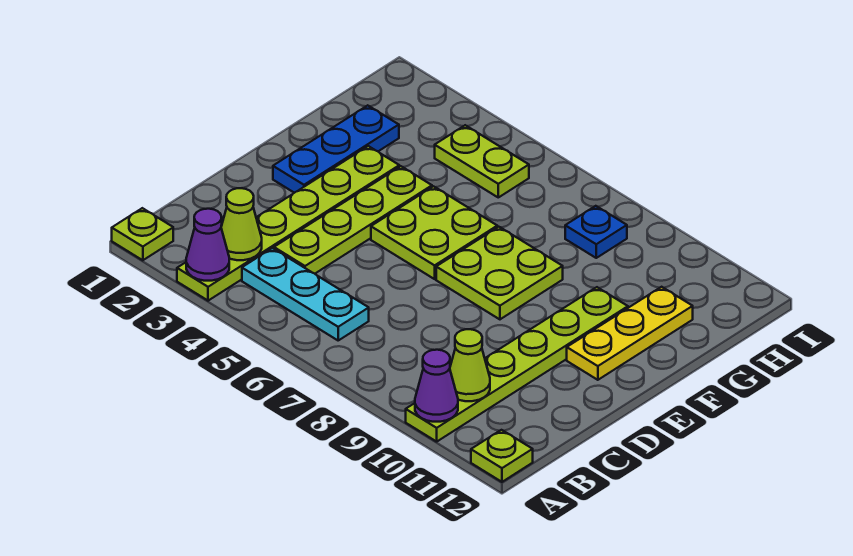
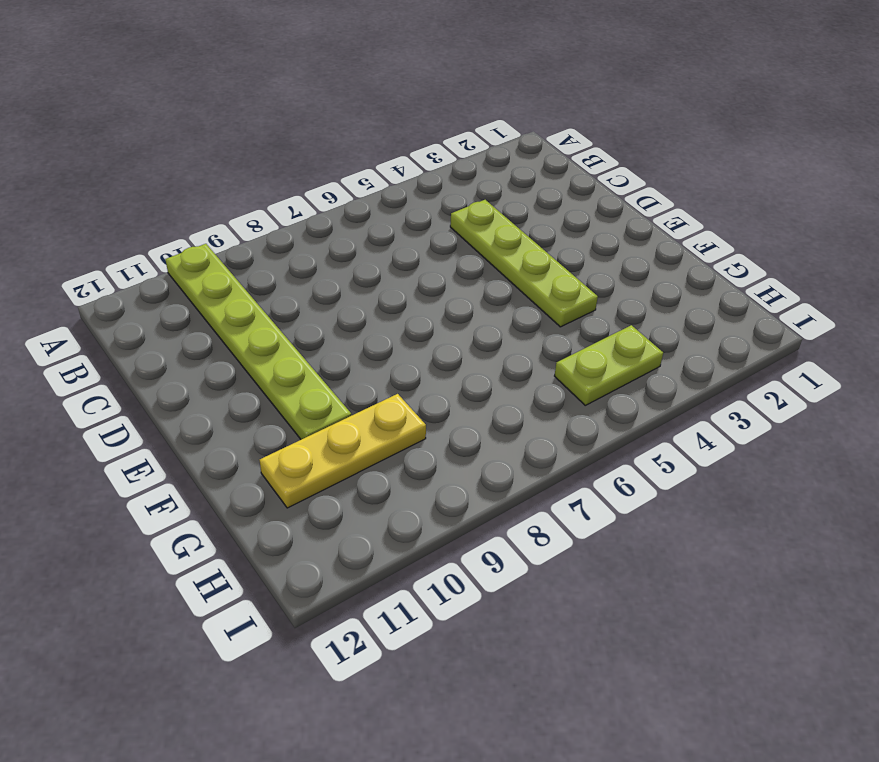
yellow plate G9:G11 level 1 -> yellow plate E11:G11 level 1
none -> lime plate A1 level 1
none -> lime plate A3:F3 level 1
none -> lime plate A12 level 1

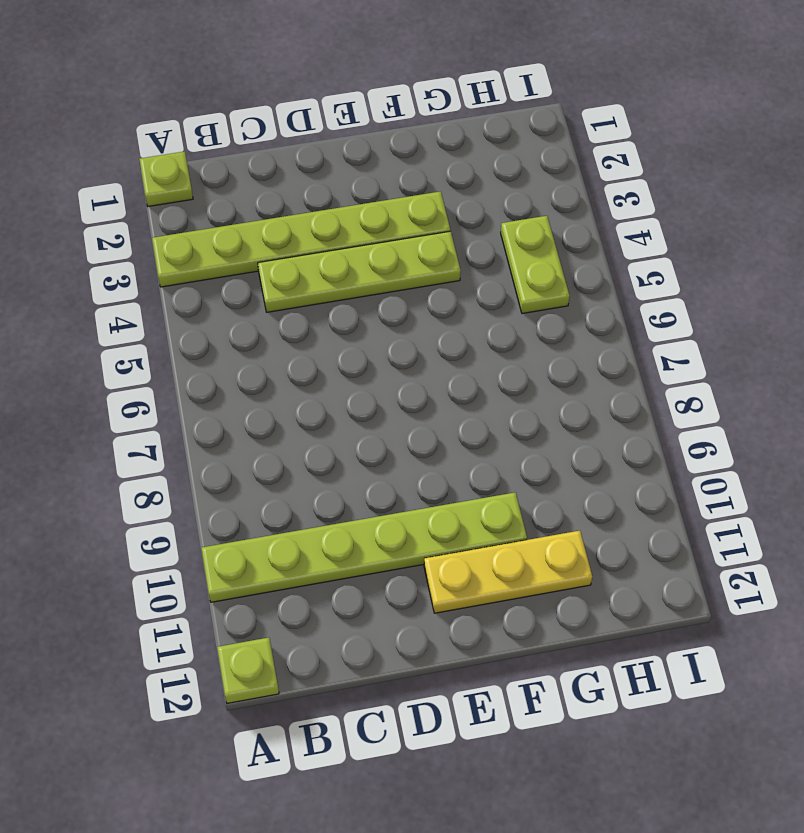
none -> cyan plate B4:B6 level 1
none -> blue plate E2:G2 level 1
none -> lime plate E5:F6 level 1

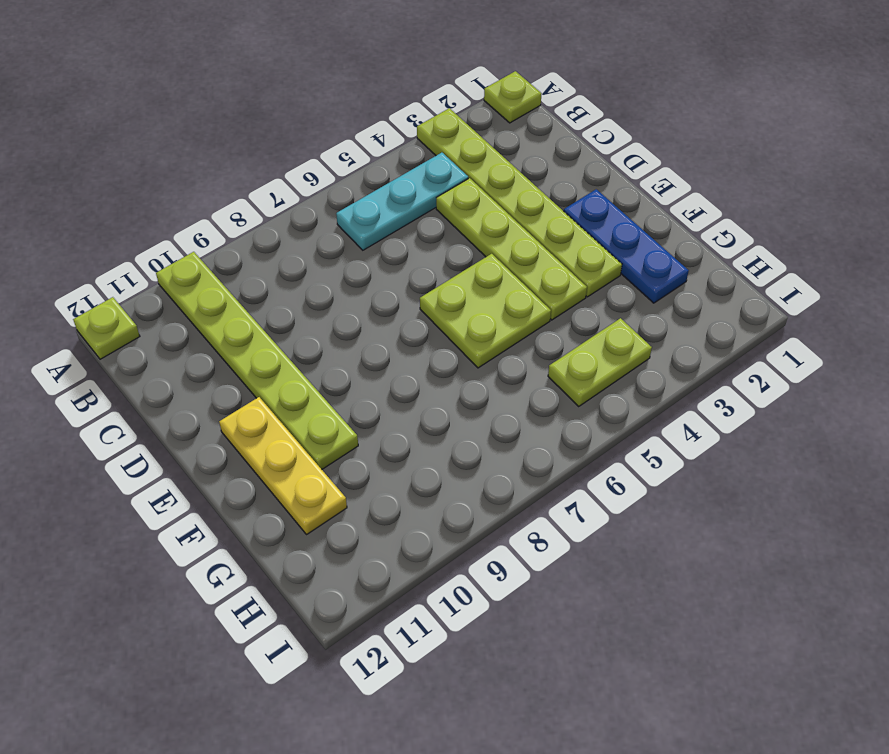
none -> lime plate E7:F8 level 1
none -> blue plate H8 level 1
none -> purple cone A3 level 2

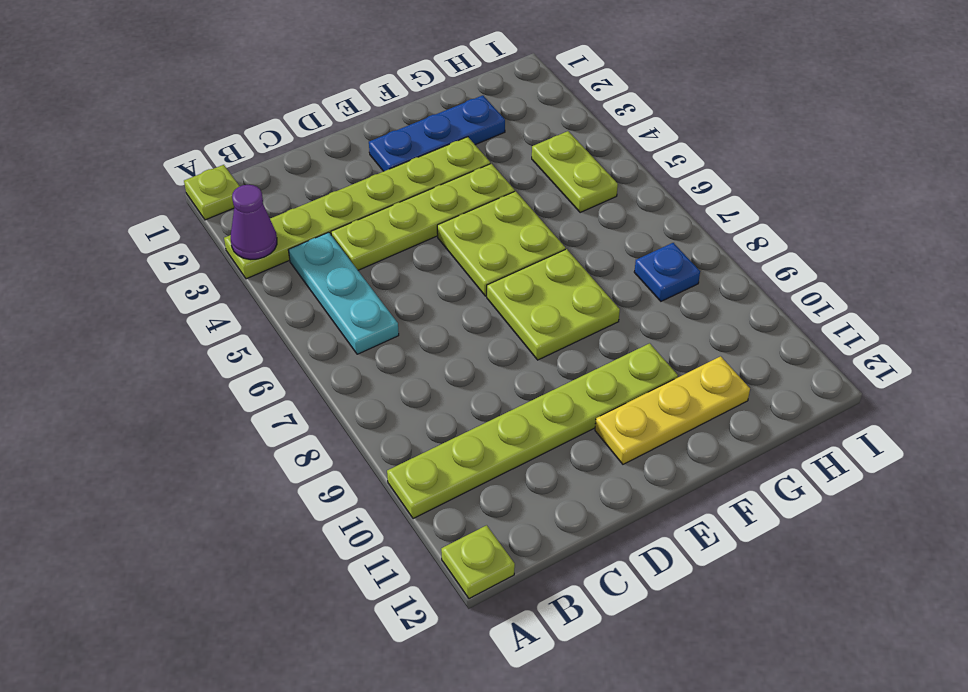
none -> purple cone A10 level 2
none -> lime cone B3 level 2
none -> lime cone B10 level 2

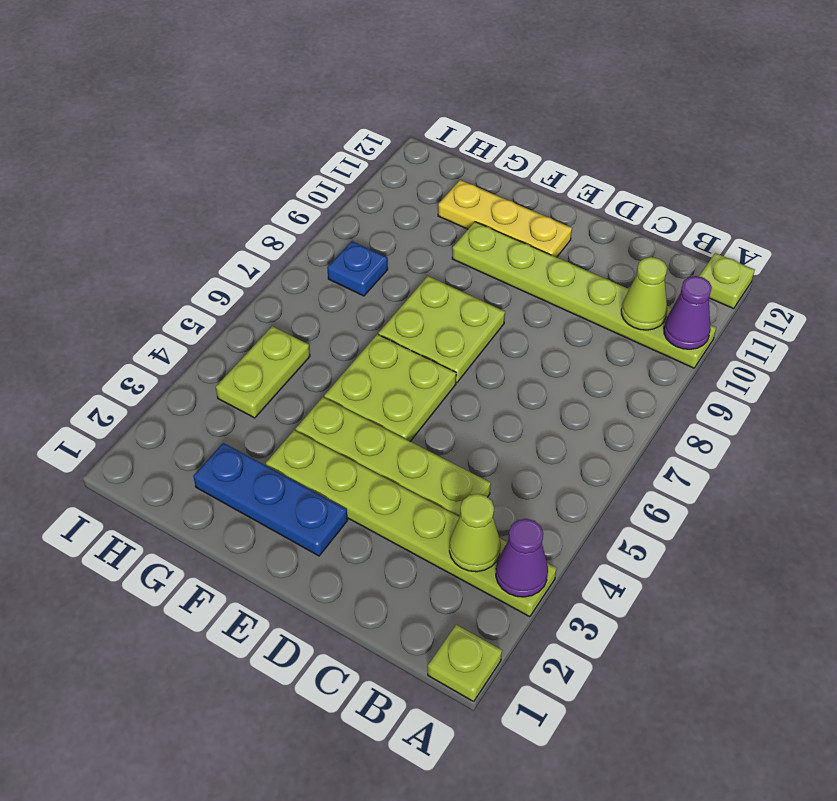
none -> cyan plate B4:B6 level 1

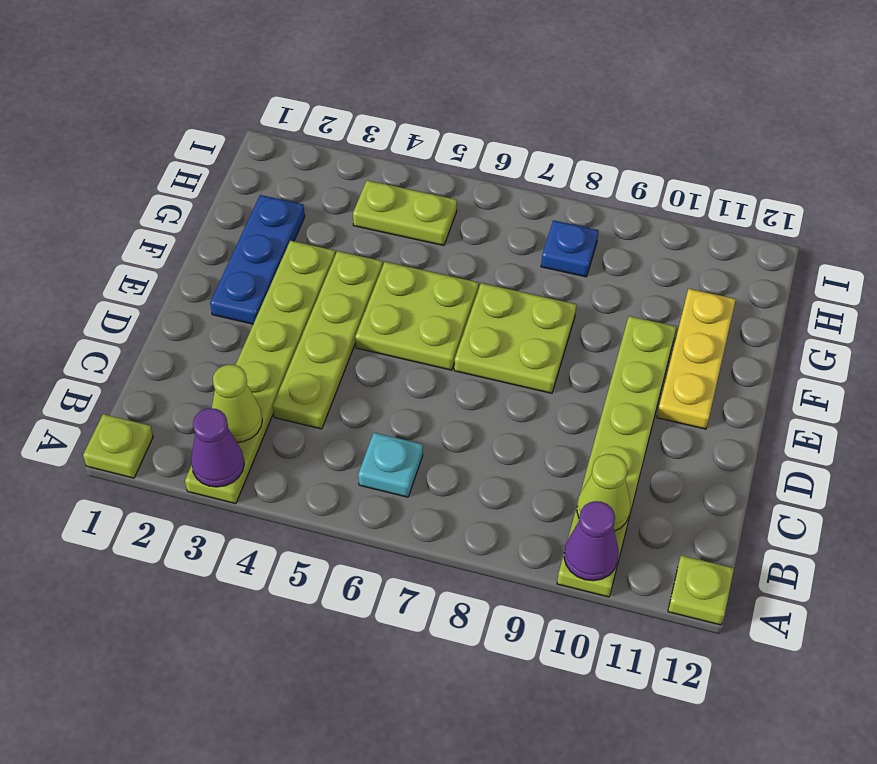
cyan plate B6 level 1 -> cyan plate B4:B6 level 1

